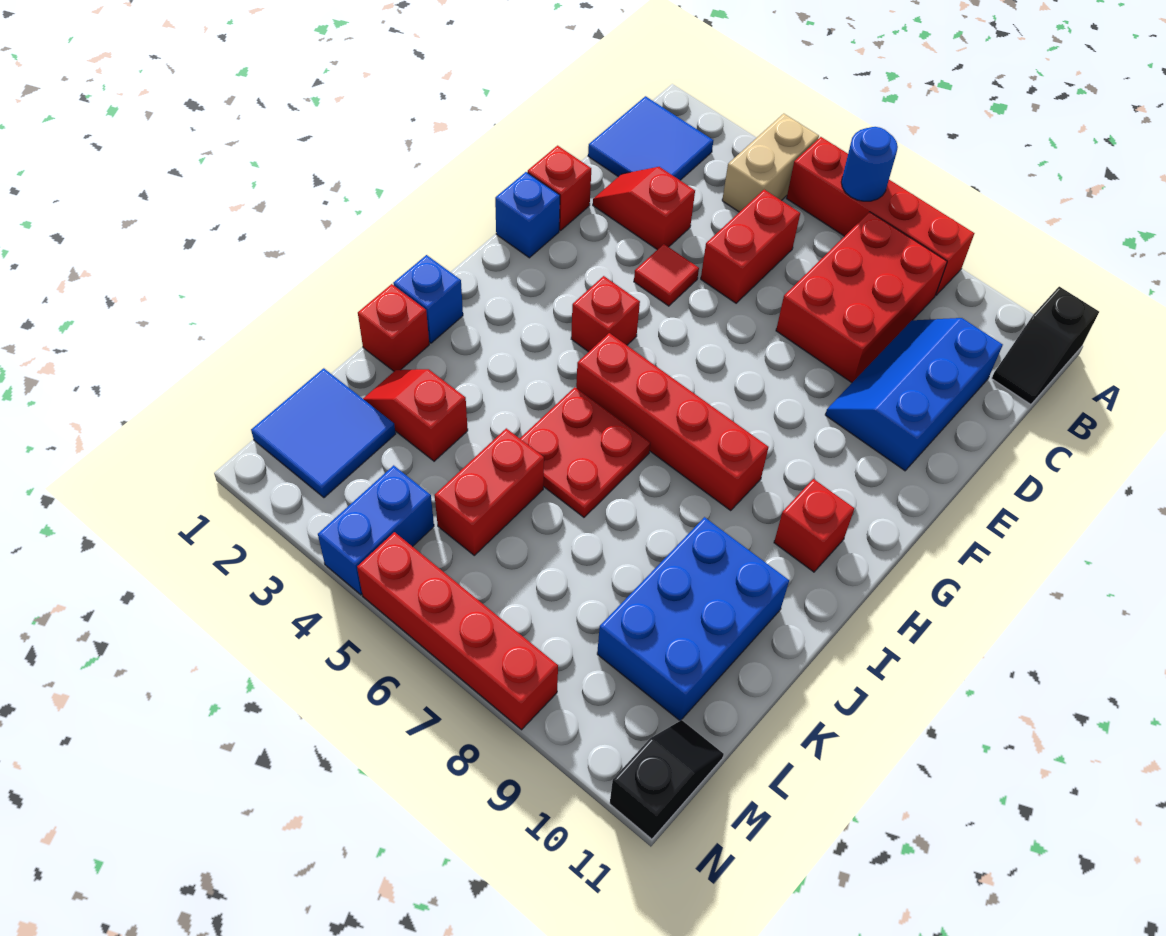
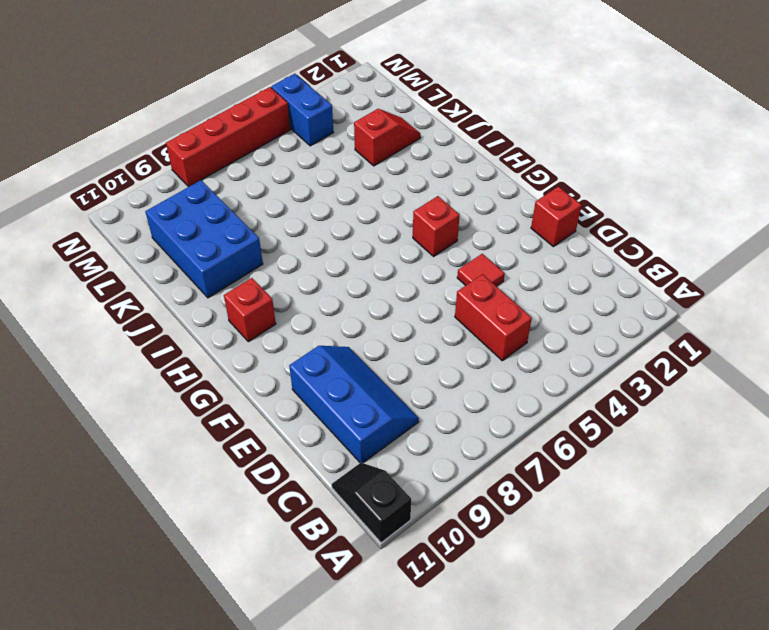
none -> tan brick A4:B4 level 1
none -> red brick A5:A8 level 1
none -> blue tile B1:C2 level 1

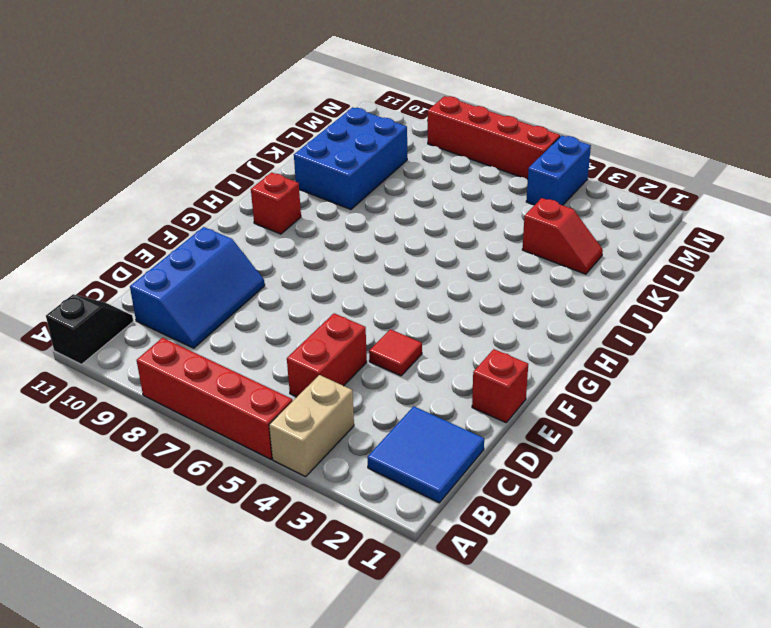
none -> red brick B7:D8 level 1
none -> red slope D2:D3 level 1 top 3
none -> blue brick F1 level 1

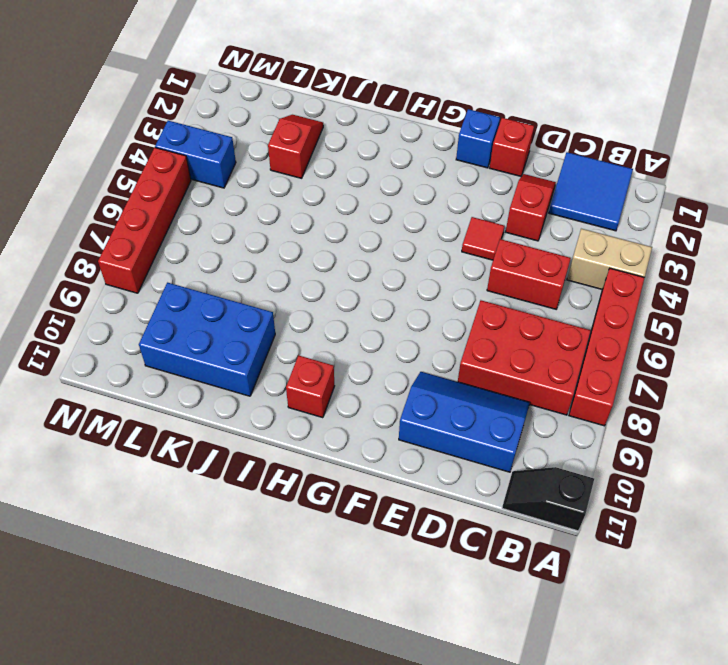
none -> red brick G4 level 1
none -> red brick H5:H8 level 1
none -> blue brick I1 level 1

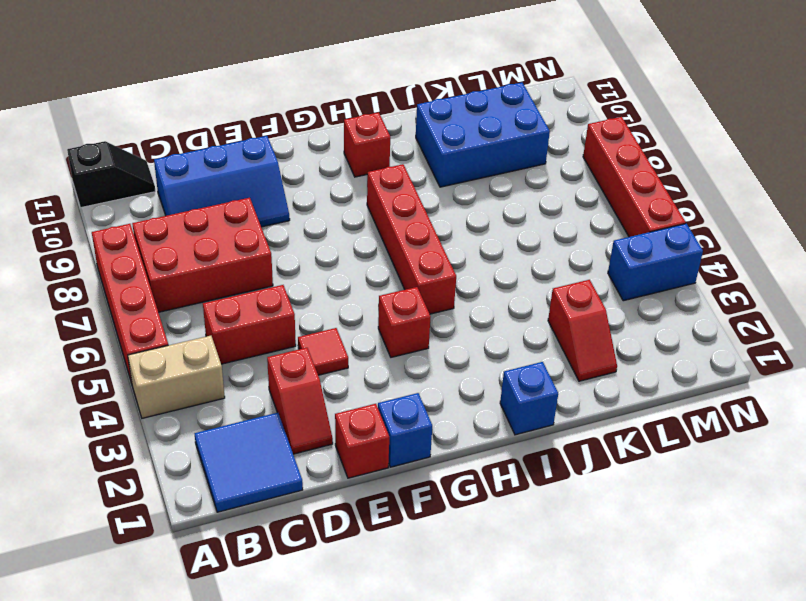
none -> red plate I5:J6 level 1
none -> red brick J1 level 1
none -> red brick K5:L5 level 1

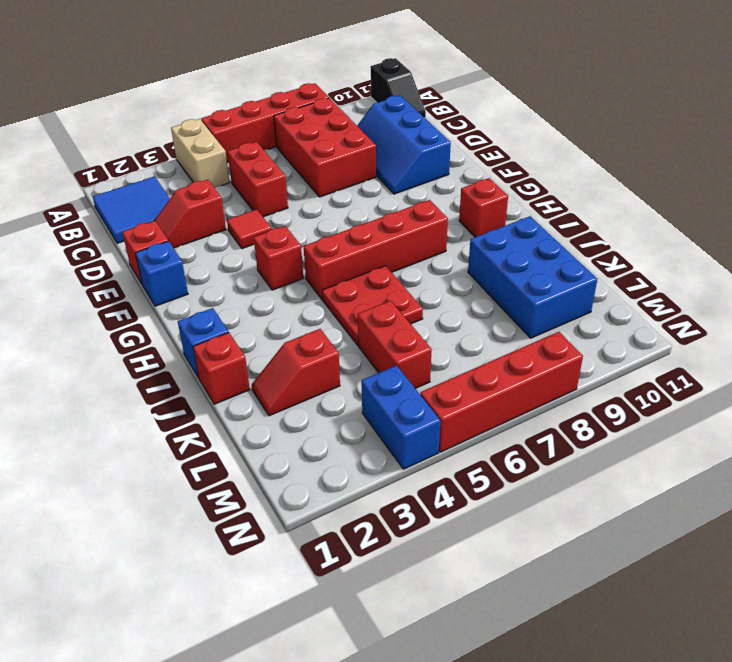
none -> blue tile L1:M2 level 1
none -> black slope M11:N11 level 1 top N
none -> blue round brick A6 level 2

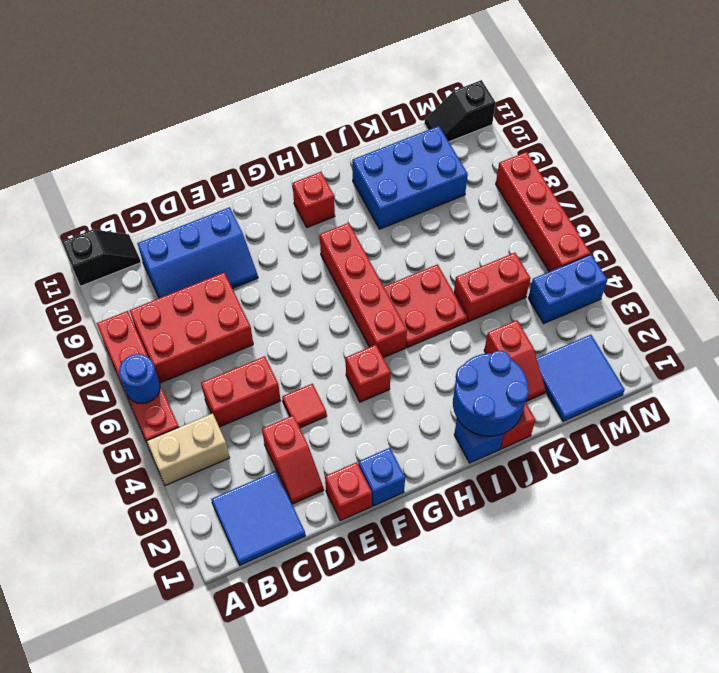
blue round brick I1:J2 level 2 -> none

